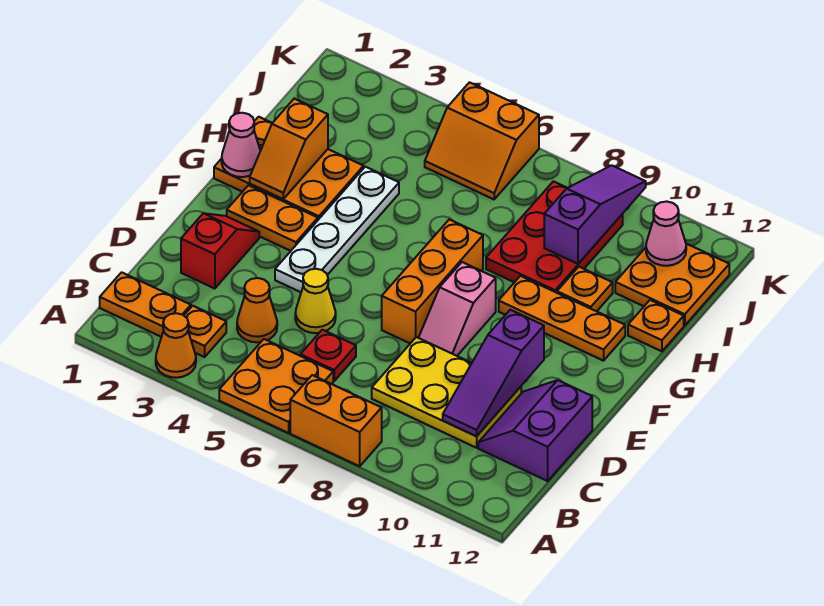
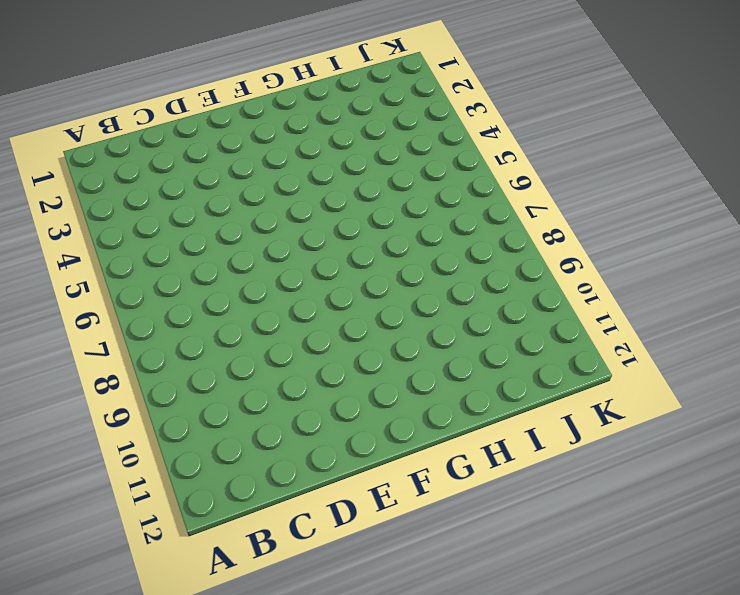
none -> orange cone A3 level 1
none -> orange plate A5:B6 level 1
none -> orange brick A7:A8 level 1

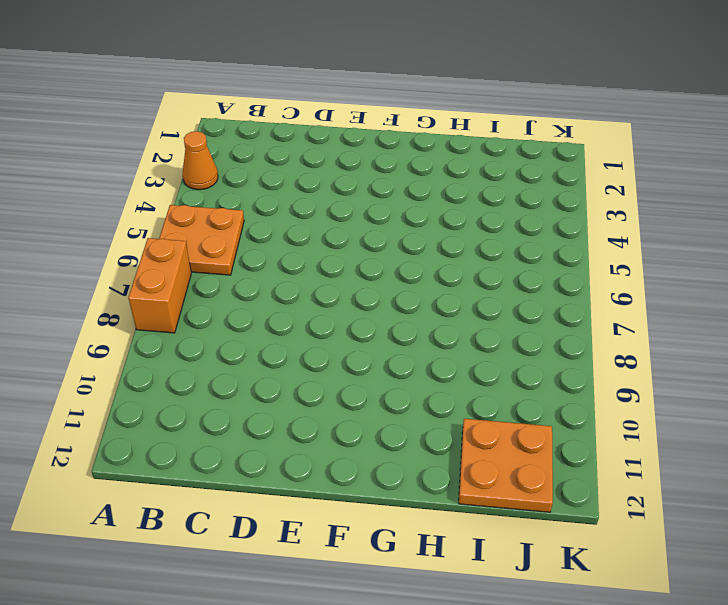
none -> orange plate B1:B2 level 1
none -> orange plate B3 level 1
none -> orange cone C4 level 1

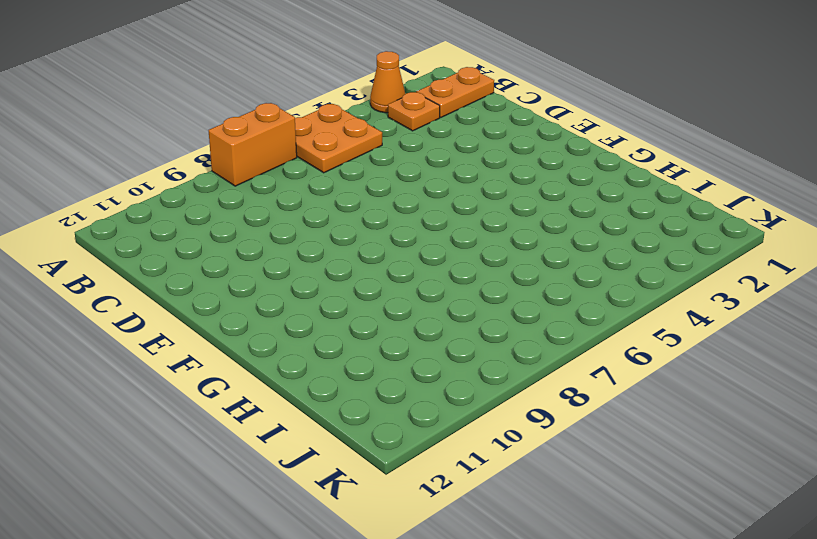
none -> orange cone C4 level 1
none -> red plate C6 level 1
none -> yellow plate C8:D10 level 1

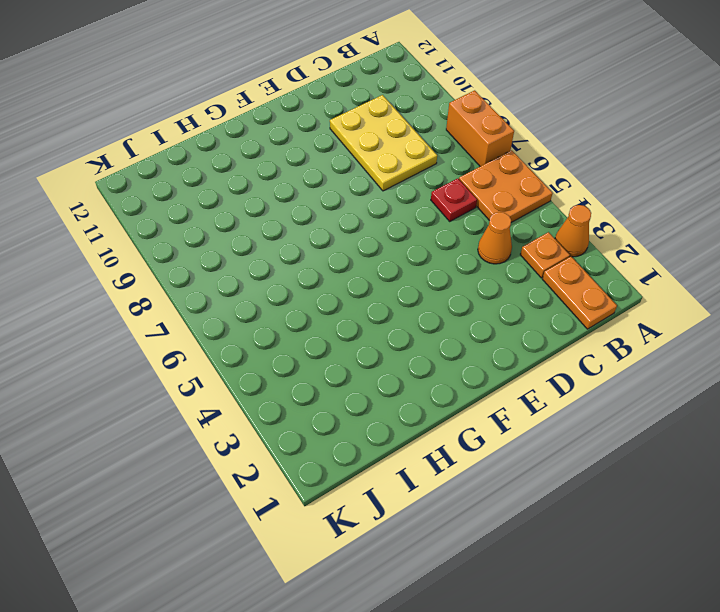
none -> purple slope C11:D12 level 1 top 12
none -> red slope D2:E2 level 1 top D
none -> yellow cone D5 level 1

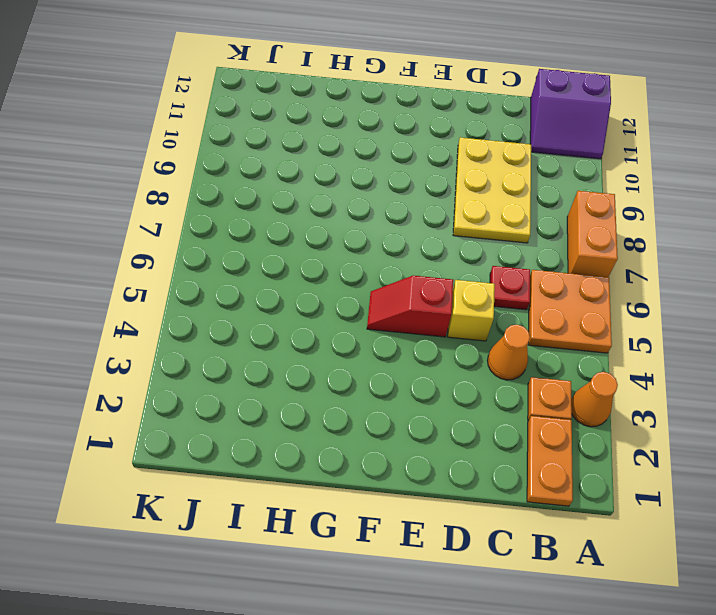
purple slope A11:B12 level 1 top 12 -> purple slope C11:D12 level 1 top 12
yellow brick D5 level 1 -> yellow cone D5 level 1
red slope E5:F5 level 1 top E -> red slope D2:E2 level 1 top D
none -> white plate E4:H4 level 1
none -> orange brick E7:G7 level 1
none -> pink slope E8:F8 level 1 top F

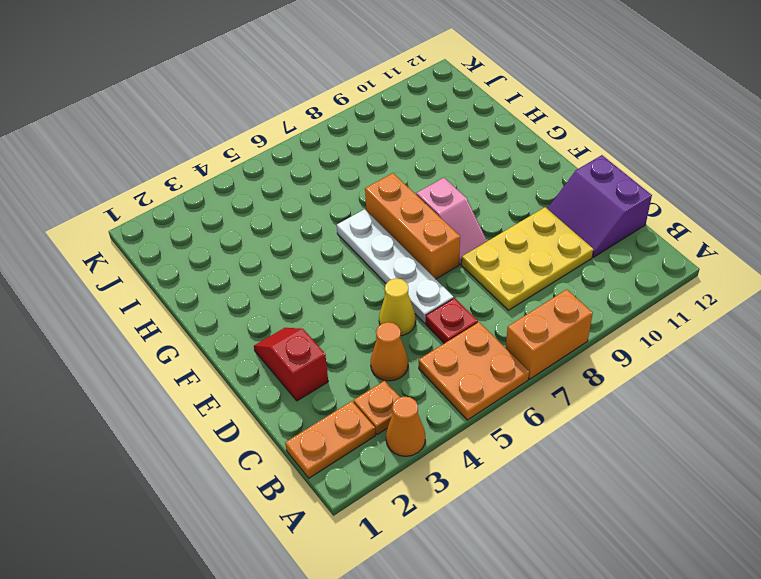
white plate D6:G6 level 1 -> white plate E4:H4 level 1
none -> orange plate F2:F3 level 1
none -> orange plate G1:H3 level 1
none -> orange plate G9:G11 level 1

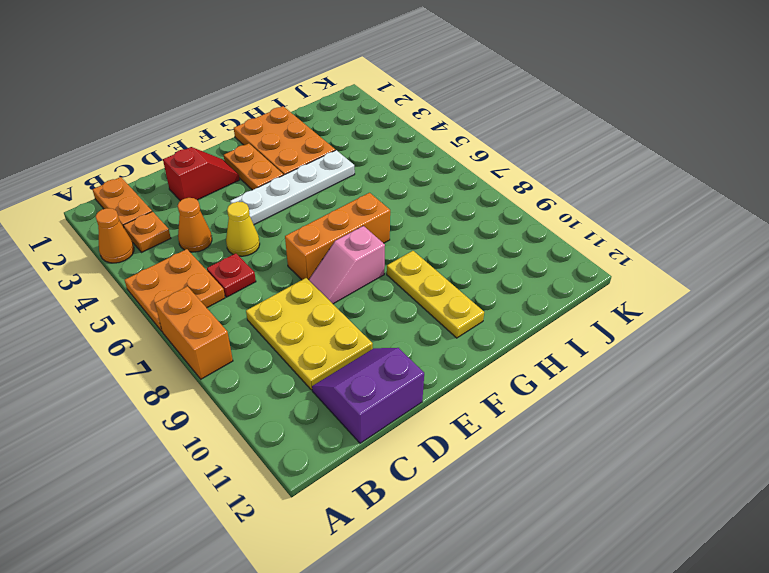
yellow plate G9:G11 level 1 -> orange plate G9:G11 level 1
none -> red plate H8:J9 level 1
none -> orange plate H10 level 1
none -> orange plate H12 level 1

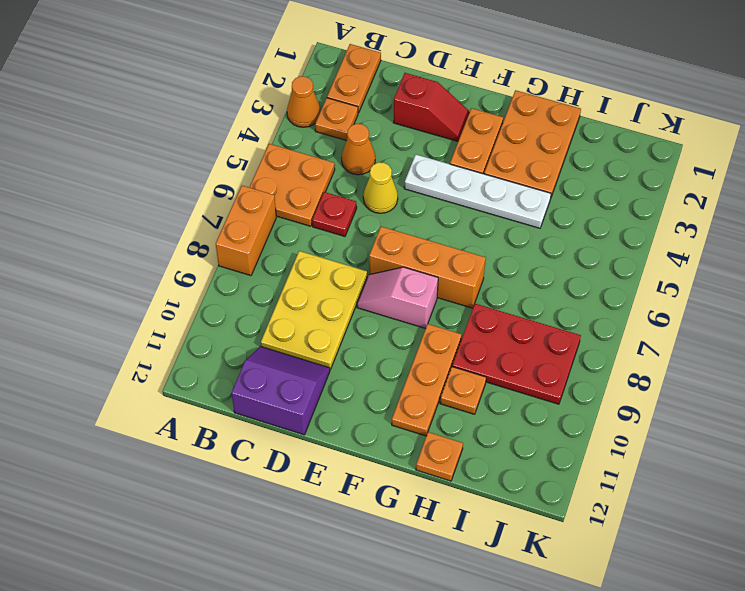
none -> orange plate I11:J12 level 1
none -> orange slope J5:K6 level 1 top K
none -> purple slope C10:E10 level 2 top E

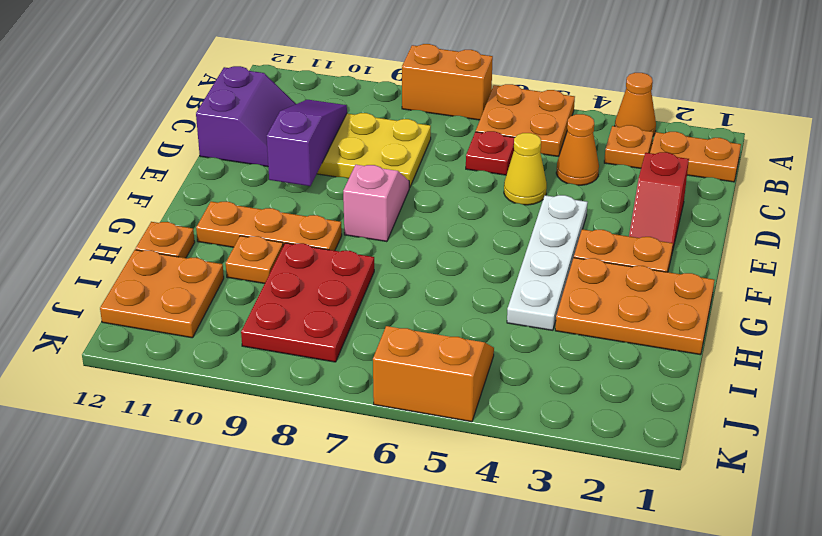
none -> orange brick E7:G7 level 1
none -> pink cone G1 level 2
none -> orange slope G2:H2 level 2 top H

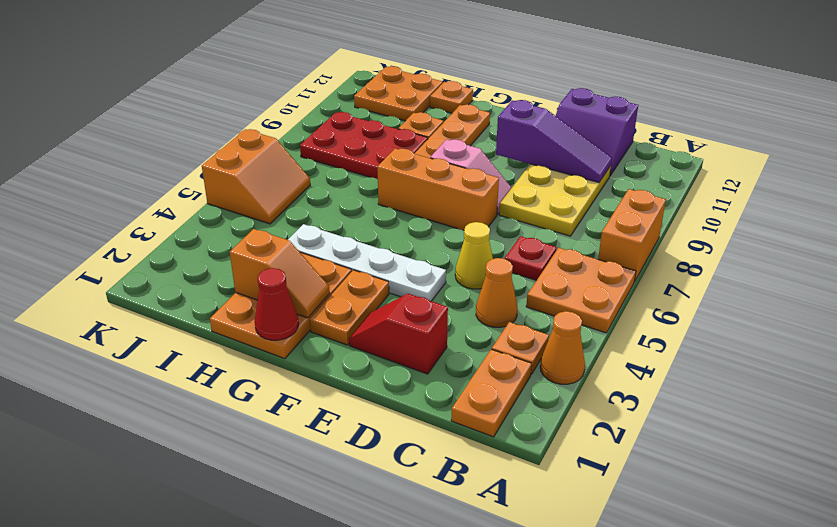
red cone G1 level 2 -> pink cone G1 level 2
none -> purple slope I9:K9 level 2 top I
none -> pink cone J11 level 2

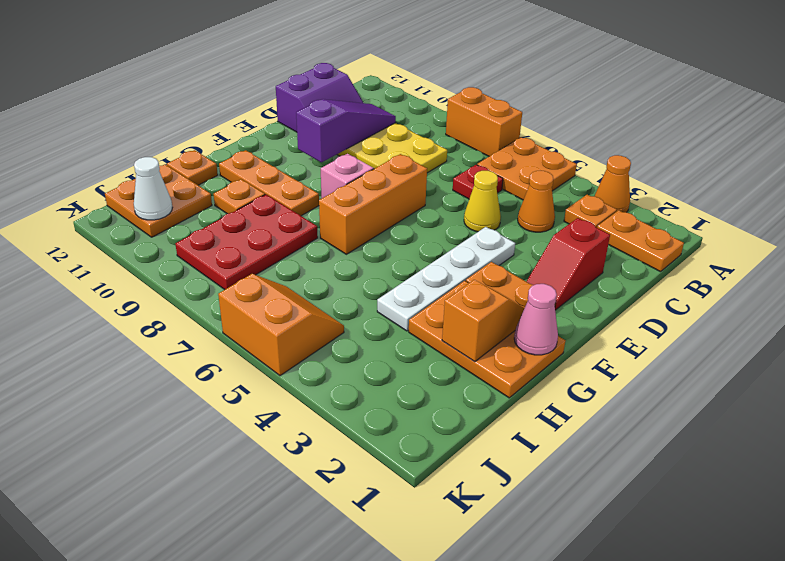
white cone J11 level 2 -> pink cone J11 level 2
none -> purple slope I9:K9 level 2 top I

